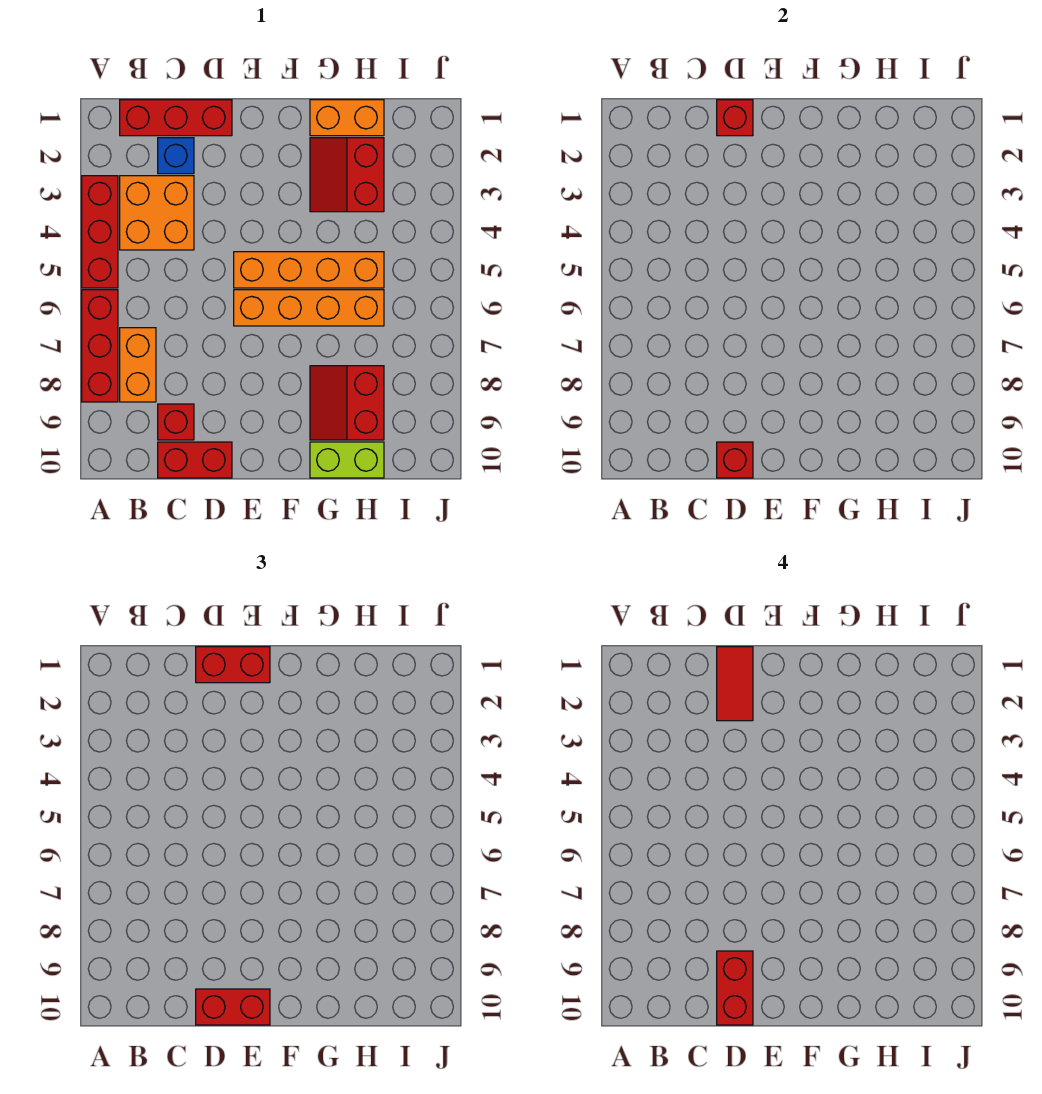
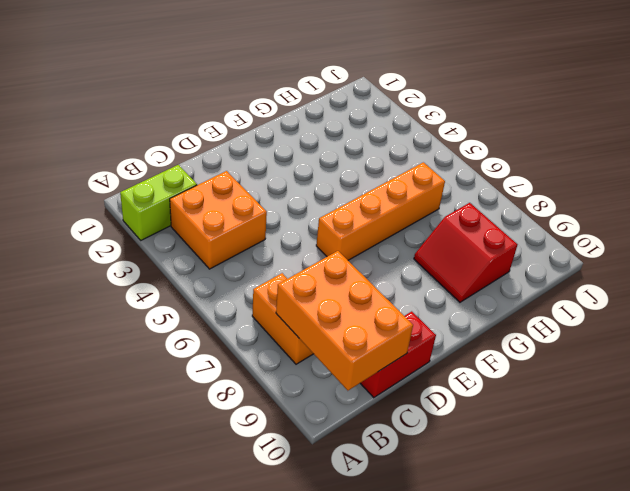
lime brick A2:B2 level 1 -> lime brick G10:H10 level 1
orange brick B8:C10 level 2 -> none
none -> red brick A3:A5 level 1
none -> red brick A6:A8 level 1
none -> red brick B1:D1 level 1

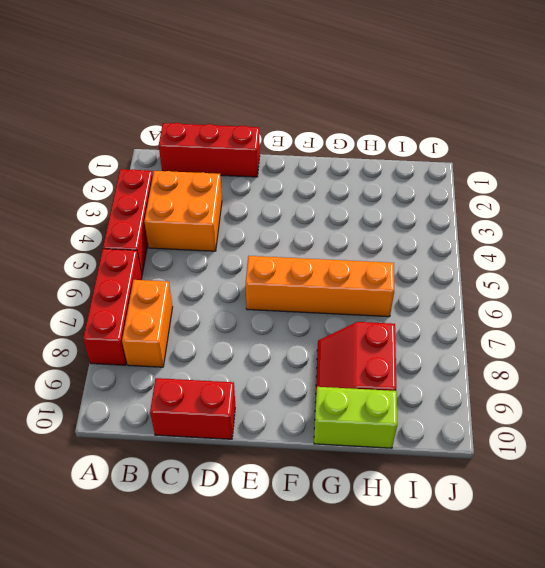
none -> blue brick C2 level 1
none -> red brick C9 level 1
none -> orange brick E5:H5 level 1

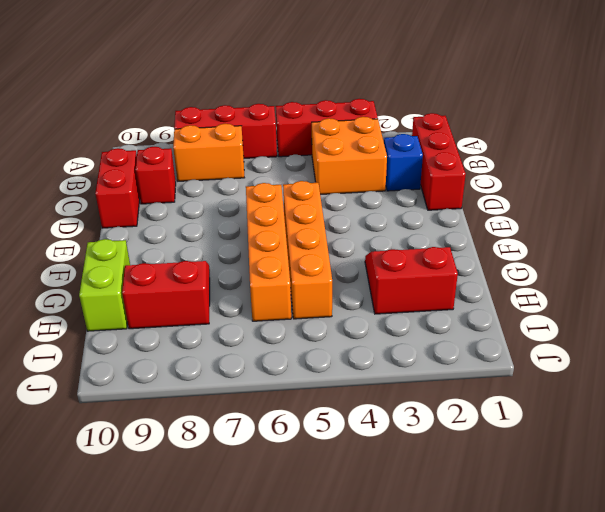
none -> orange brick G1:H1 level 1
none -> red brick D1 level 2
none -> red brick D10 level 2

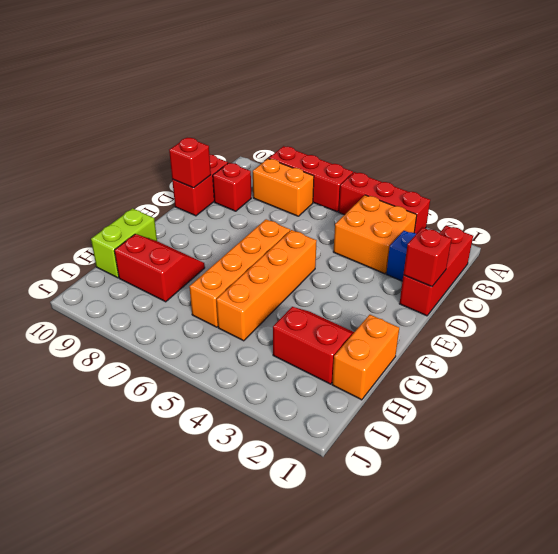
none -> red brick D1:E1 level 3
none -> red brick D10:E10 level 3
none -> red tile D1:D2 level 4

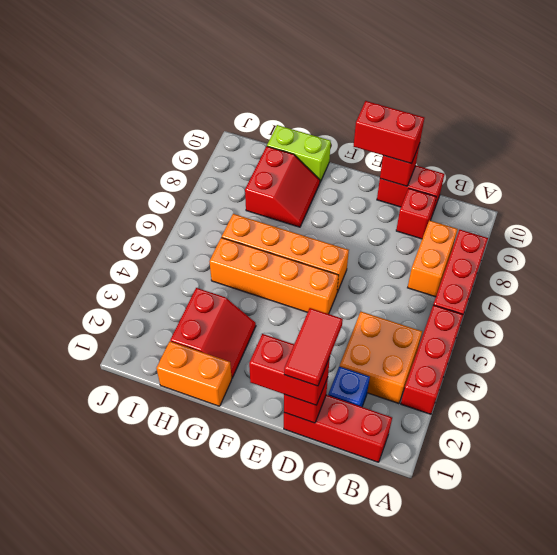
none -> red brick D9:D10 level 4

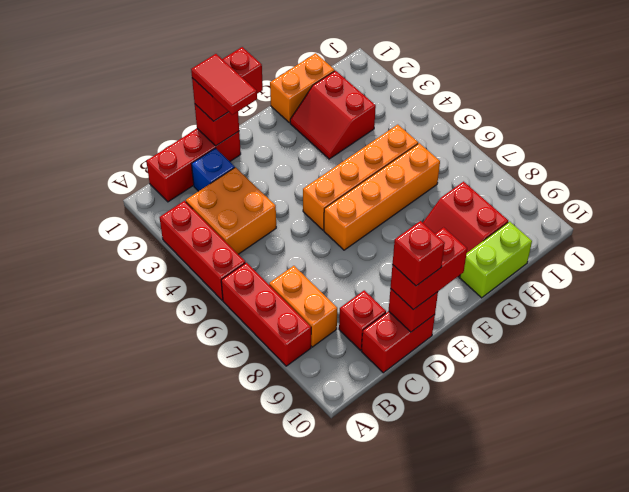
red brick D10 level 4 -> red brick D9:D10 level 4

